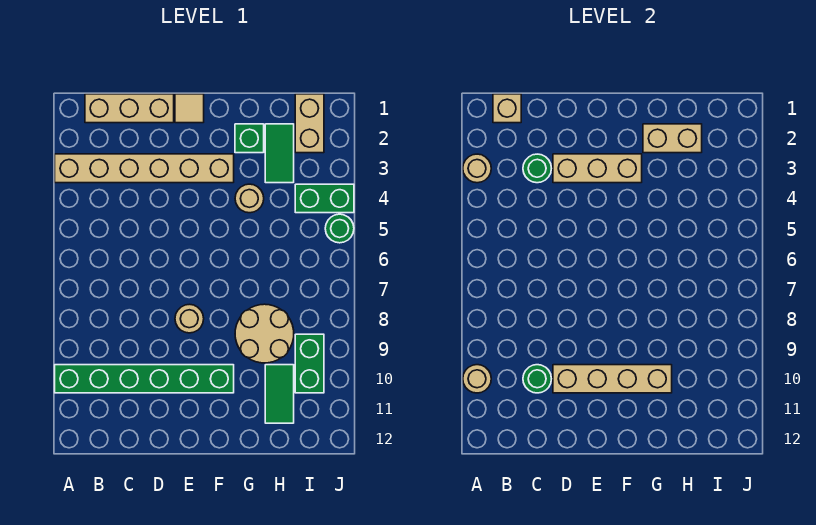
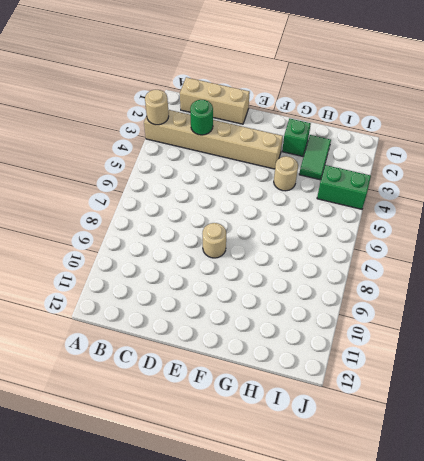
none -> green brick A10:F10 level 1
none -> tan tile E1 level 1
none -> tan round brick G8:H9 level 1

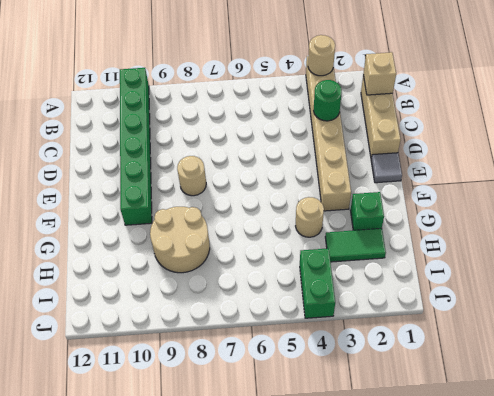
grey tile E1 level 1 -> tan tile E1 level 1
none -> green tile H10:H11 level 1
none -> tan brick I1:I2 level 1
none -> green brick I9:I10 level 1

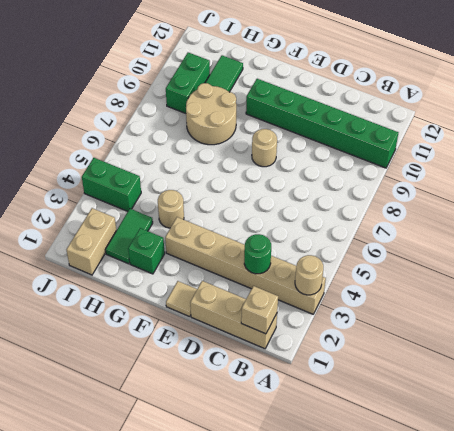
none -> green round brick J5 level 1
none -> tan round brick A10 level 2
none -> green round brick C10 level 2

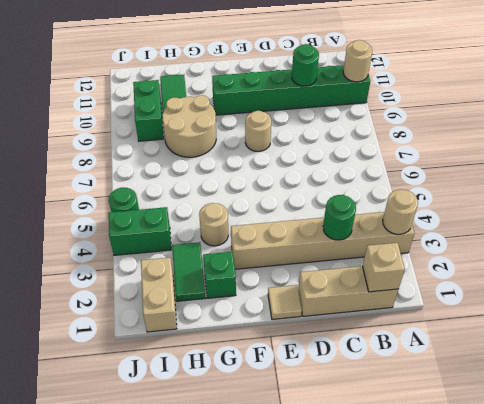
none -> tan brick D3:F3 level 2
none -> tan brick D10:G10 level 2
none -> tan brick G2:H2 level 2

